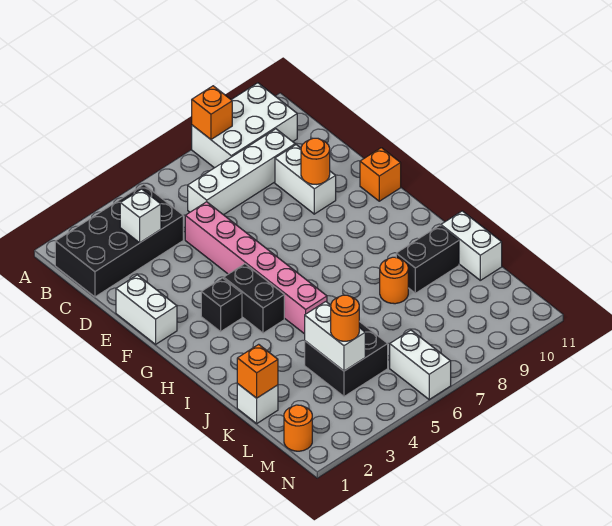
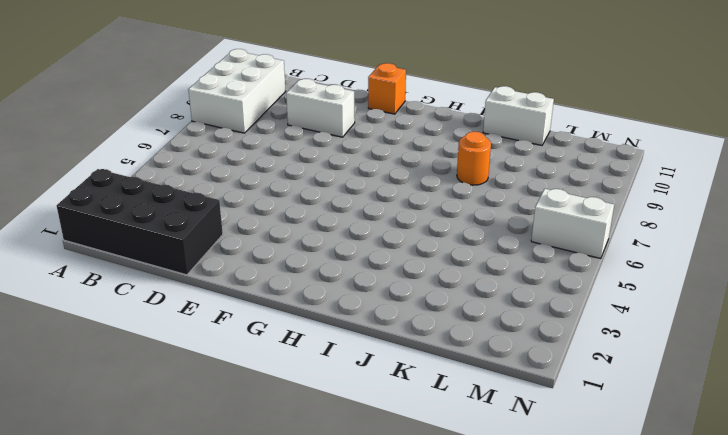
black brick A1:D2 level 1 -> black brick B1:C4 level 1
none -> white brick C6:C9 level 1
none -> pink brick D5:I5 level 1
none -> white brick E1:F1 level 1

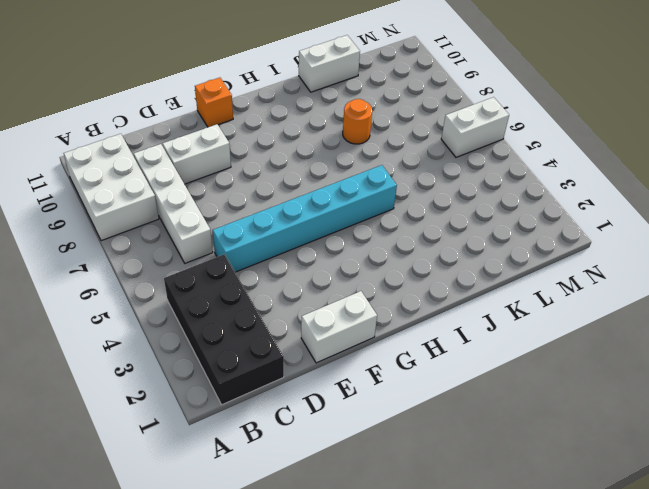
cyan brick D5:I5 level 1 -> pink brick D5:I5 level 1
none -> black brick G3 level 1
none -> black brick G4:H4 level 1
none -> black brick J9:J10 level 1

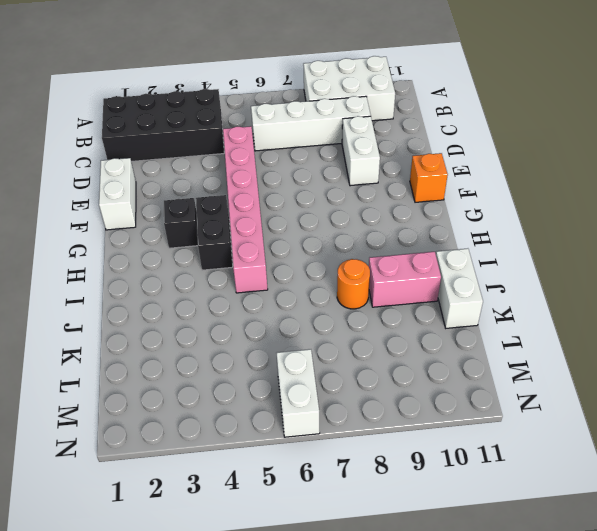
pink brick J9:J10 level 1 -> black brick J9:J10 level 1
none -> white brick K1 level 1
none -> black brick K4:L5 level 1
none -> orange round brick M1 level 1

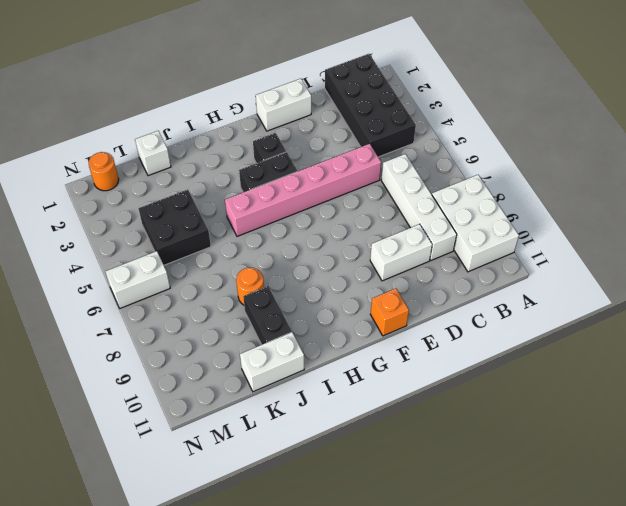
none -> orange brick A8 level 2
none -> white brick C3 level 2
none -> orange round brick E9 level 2

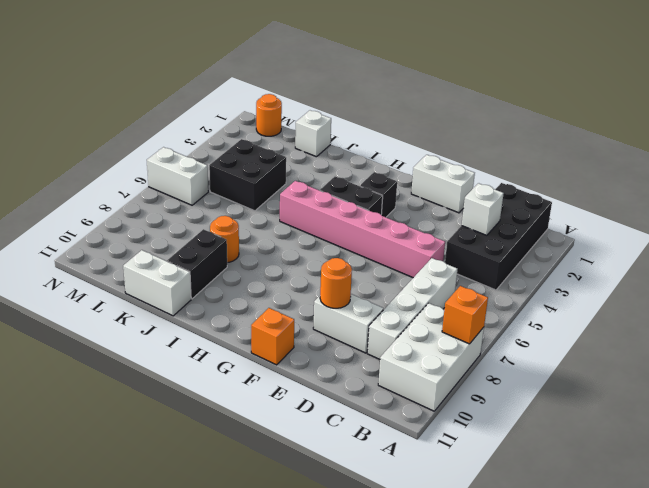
none -> orange brick K1 level 2
none -> white brick K4:L4 level 2
none -> orange round brick L4 level 3

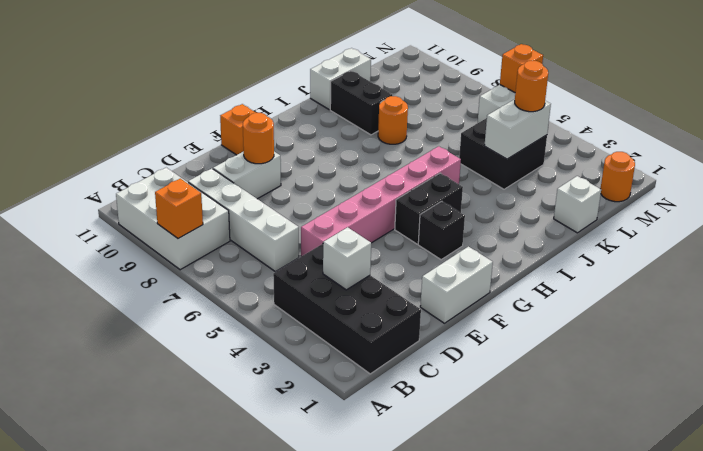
orange brick N6 level 2 -> orange brick K1 level 2

